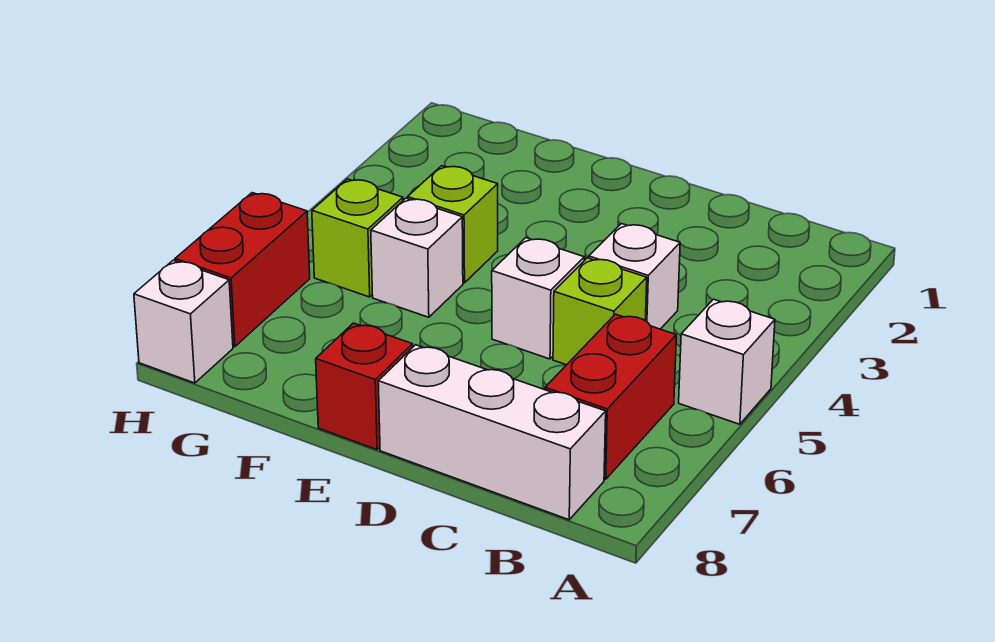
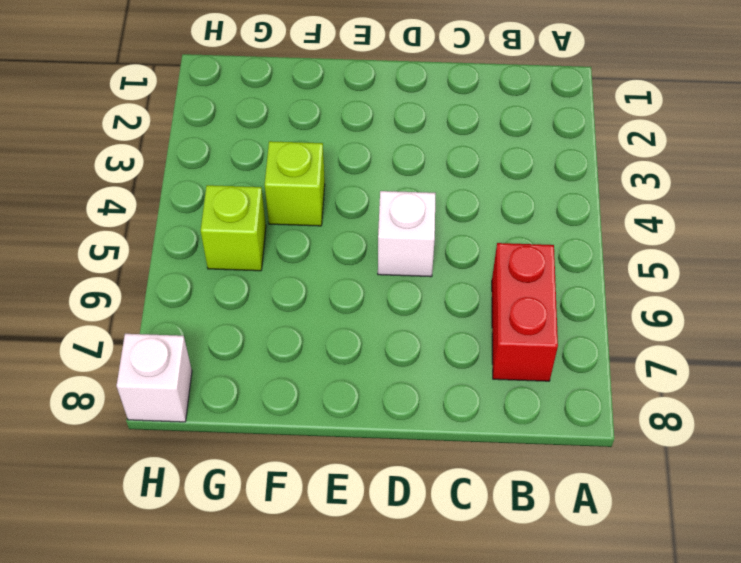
none -> white brick A5 level 1
none -> white brick B8:D8 level 1
none -> white brick C4 level 1

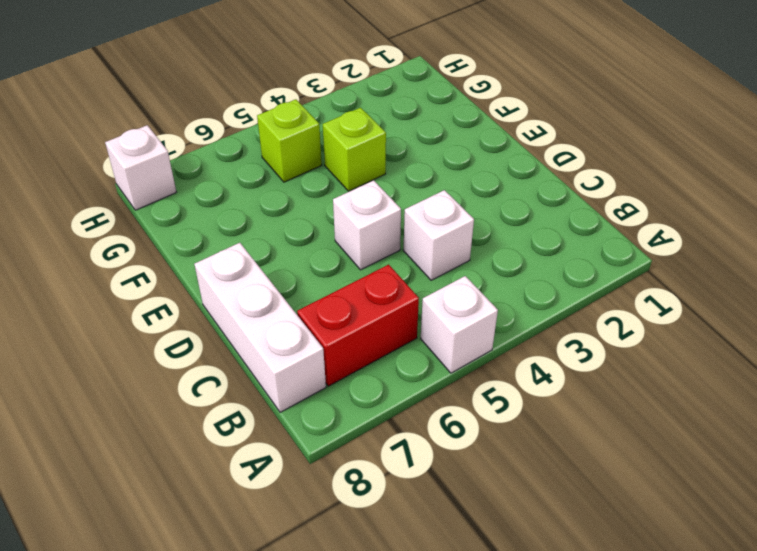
none -> lime brick C5 level 1
none -> red brick E8 level 1
none -> white brick F5 level 1

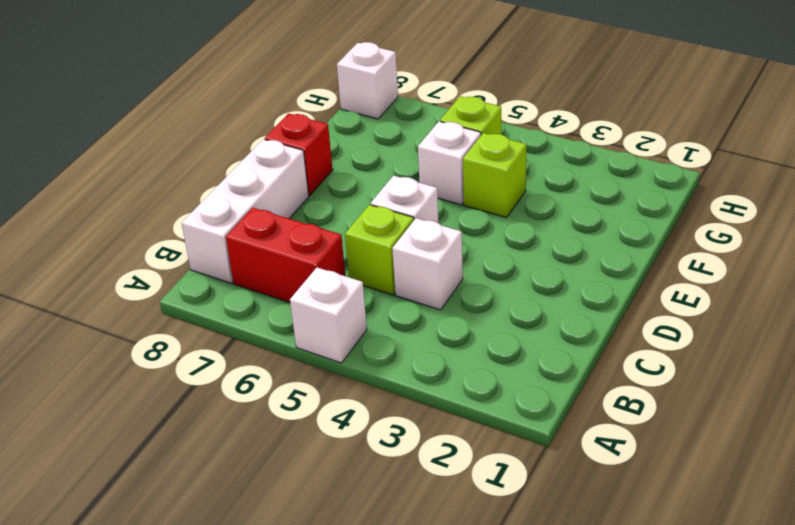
none -> red brick H6:H7 level 1

